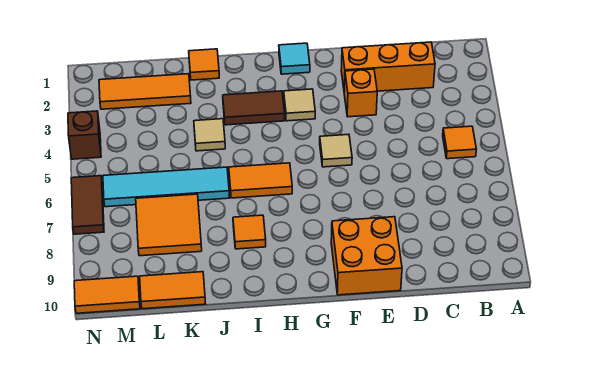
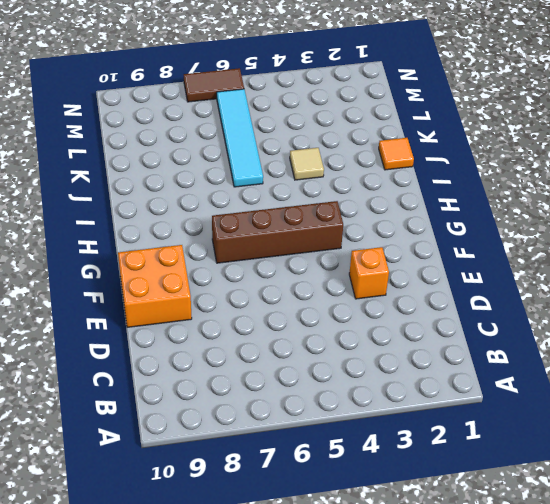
brown brick G4:G7 level 1 -> none
none -> orange tile B5 level 1
none -> orange brick C2:E2 level 1
none -> tan tile F5 level 1

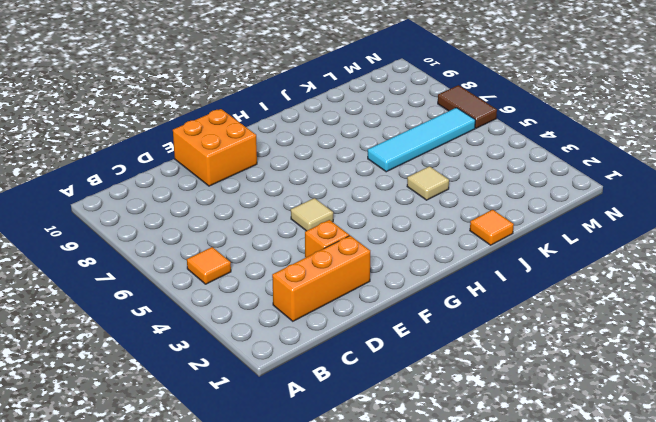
none -> cyan tile G1 level 1
none -> tan tile G3 level 1
none -> brown tile H3:I3 level 1

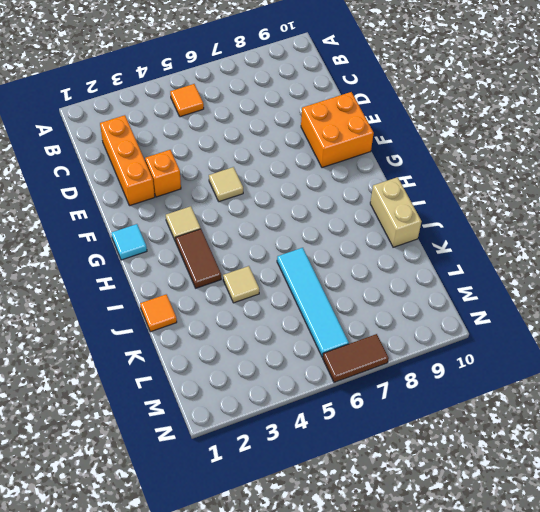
tan brick I10:J10 level 1 -> none
none -> orange tile H6:I6 level 1
none -> orange tile I8 level 1
none -> orange tile K2:M2 level 1

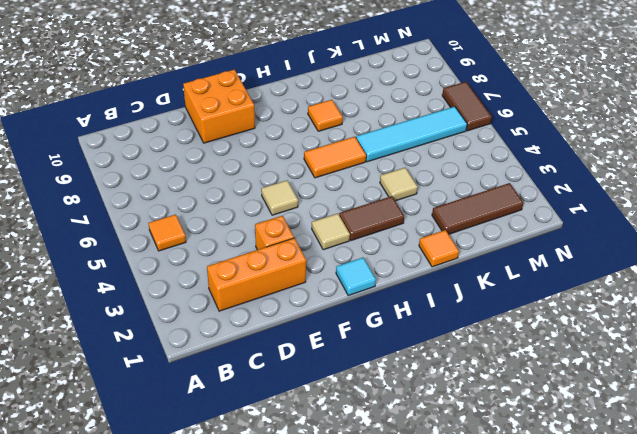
brown tile K2:M2 level 1 -> orange tile K2:M2 level 1
none -> orange tile K7:L8 level 1
none -> orange tile K10:L10 level 1
none -> orange tile M10:N10 level 1

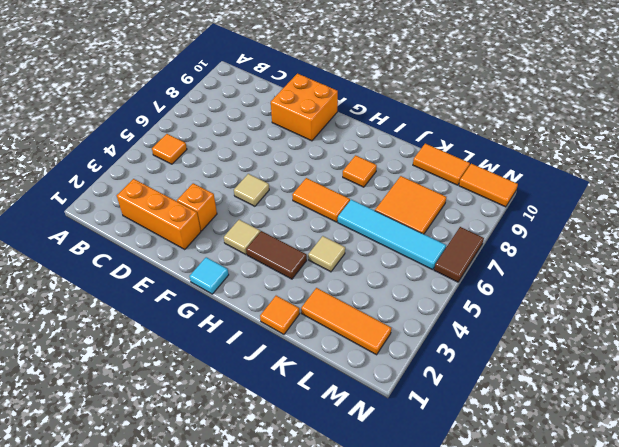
none -> brown brick N4 level 1

